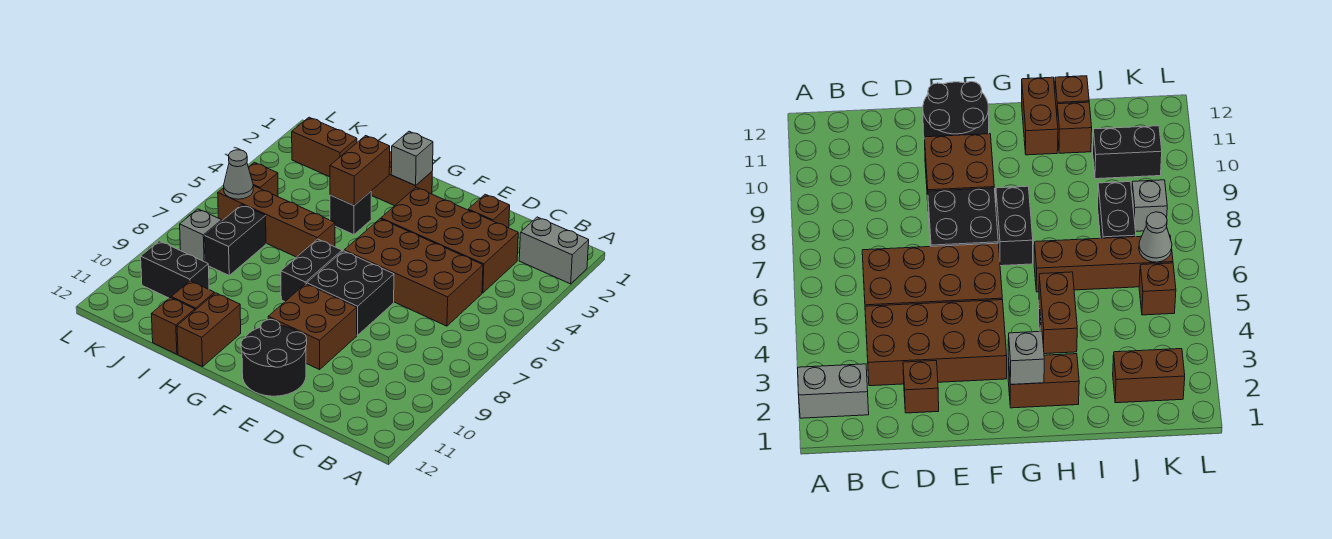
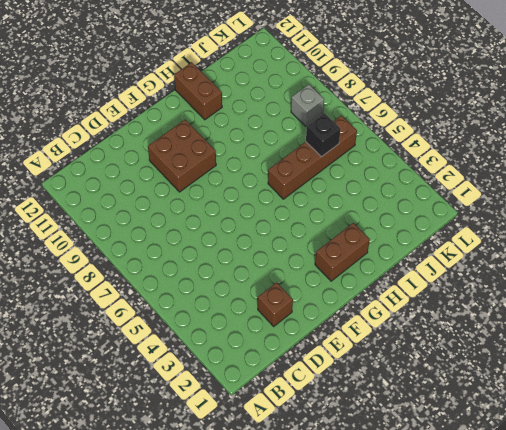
black brick J6 level 2 -> black brick H4 level 1
none -> grey brick A2:B2 level 1
none -> brown brick C3:F4 level 1
none -> brown brick C5:F6 level 1

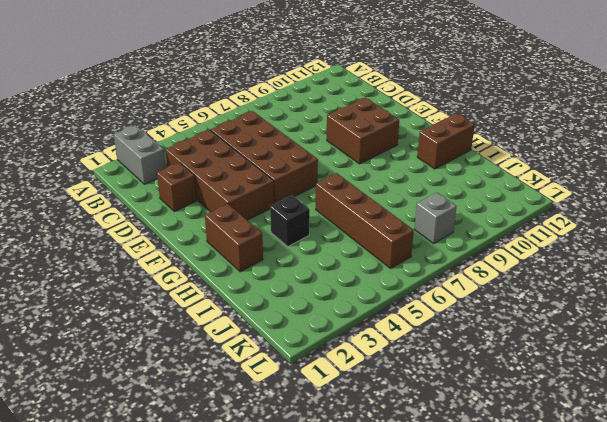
none -> black brick E7:F8 level 1
none -> black round brick E11:F12 level 1
none -> black brick G7:G8 level 1

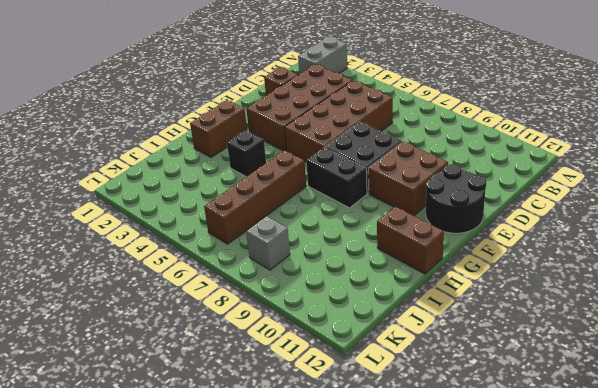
none -> brown brick I11 level 1
none -> brown brick I12 level 1
none -> brown brick J2:K2 level 1

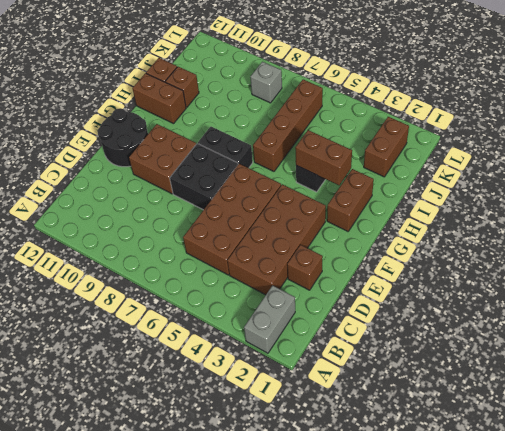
none -> black brick J7:J8 level 1
none -> black brick J10:K10 level 1
none -> brown brick K5 level 1

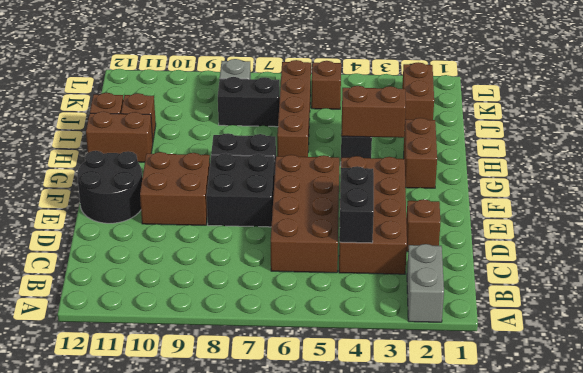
black brick C4:D4 level 2 -> black brick J10:K10 level 1
none -> grey brick G2 level 2
none -> grey cone K6 level 2

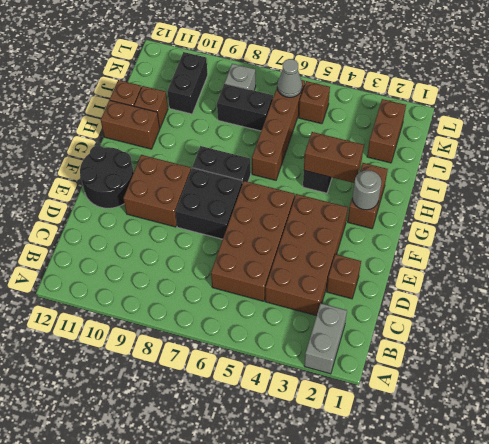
grey round brick G2 level 2 -> grey brick G2 level 2

